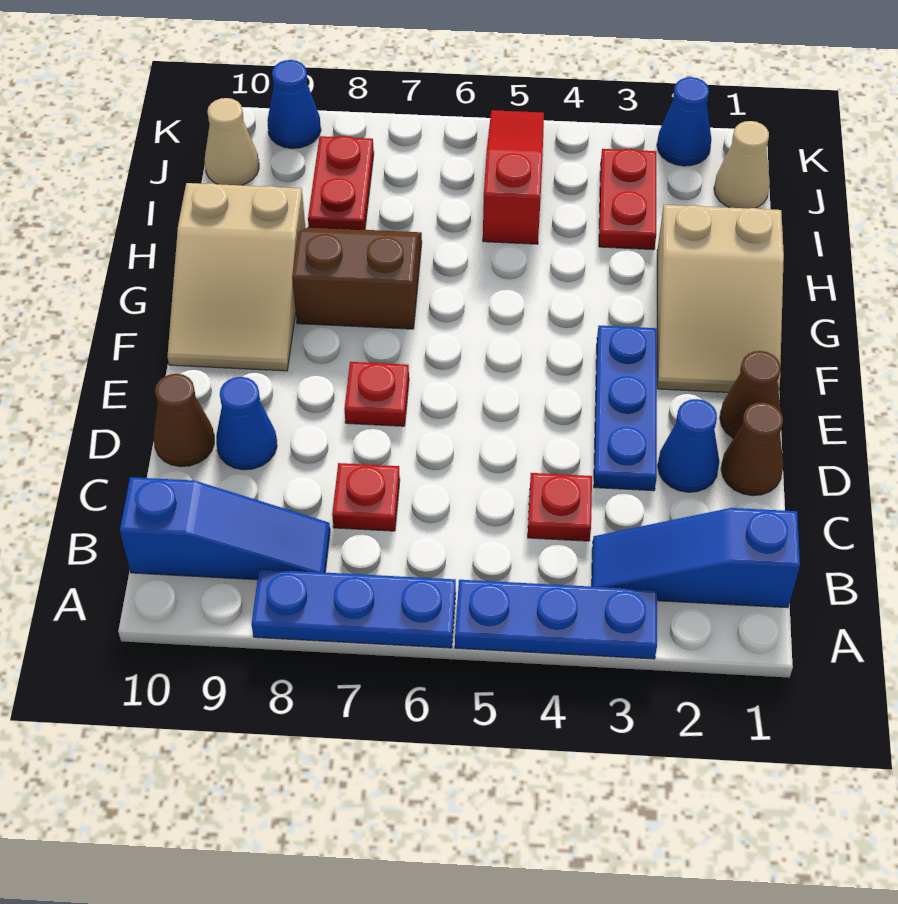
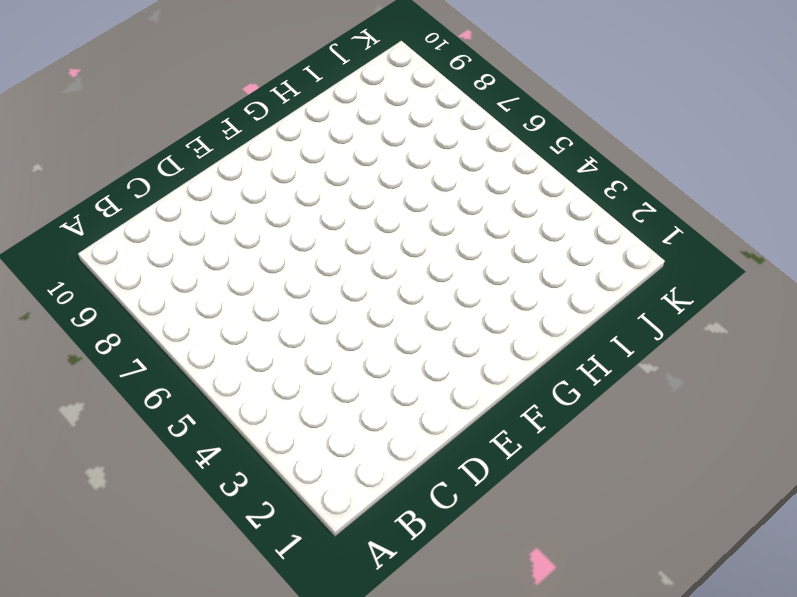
none -> blue plate A3:A5 level 1
none -> blue plate A6:A8 level 1
none -> blue slope B1:B3 level 1 top 1

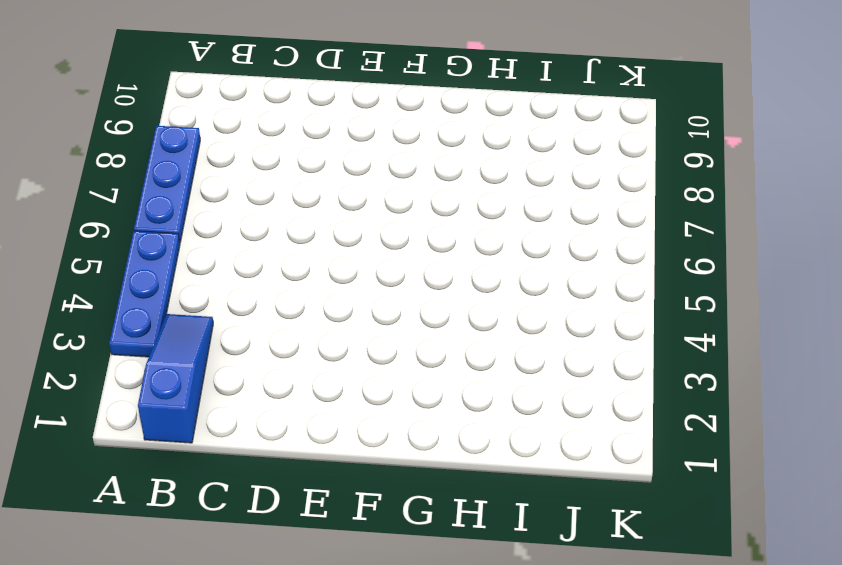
none -> blue slope B8:B10 level 1 top 10
none -> red plate C4 level 1
none -> red plate C7 level 1

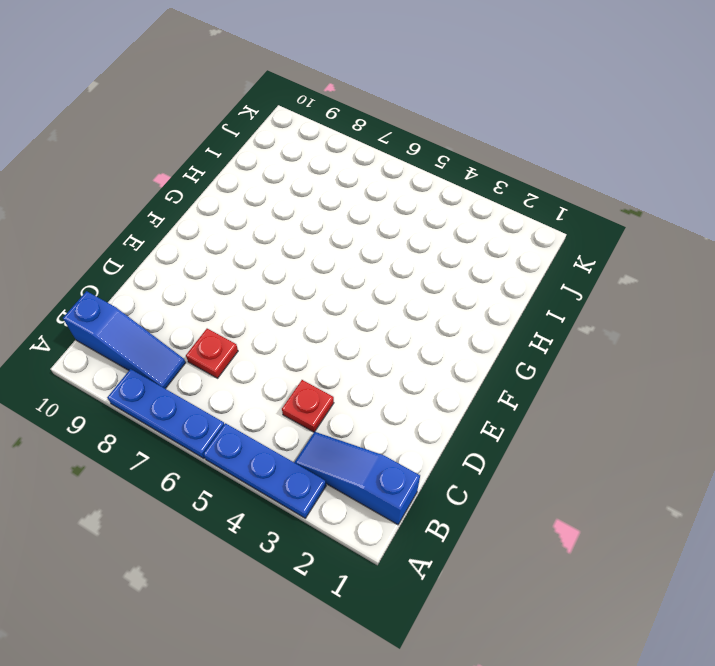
none -> brown cone D1 level 1
none -> blue cone D2 level 1
none -> blue plate D3:F3 level 1

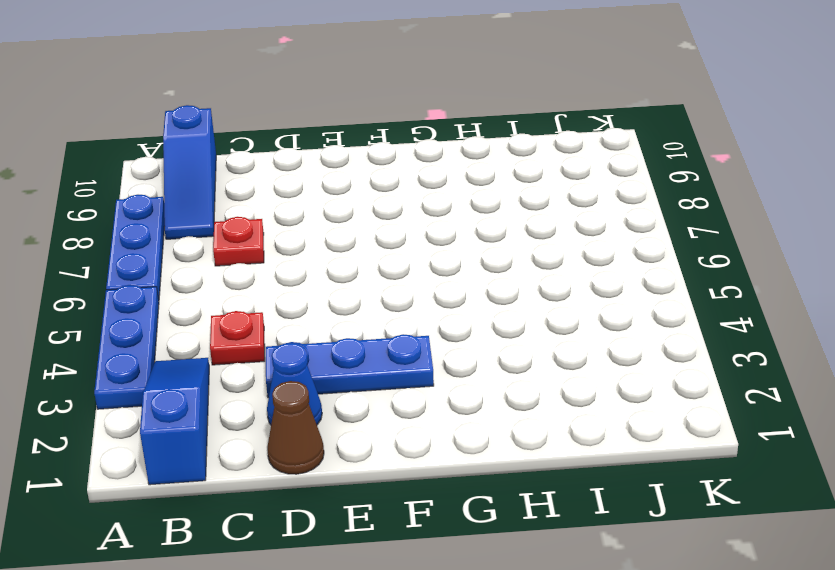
none -> blue cone D9 level 1
none -> brown cone D10 level 1
none -> brown cone E1 level 1

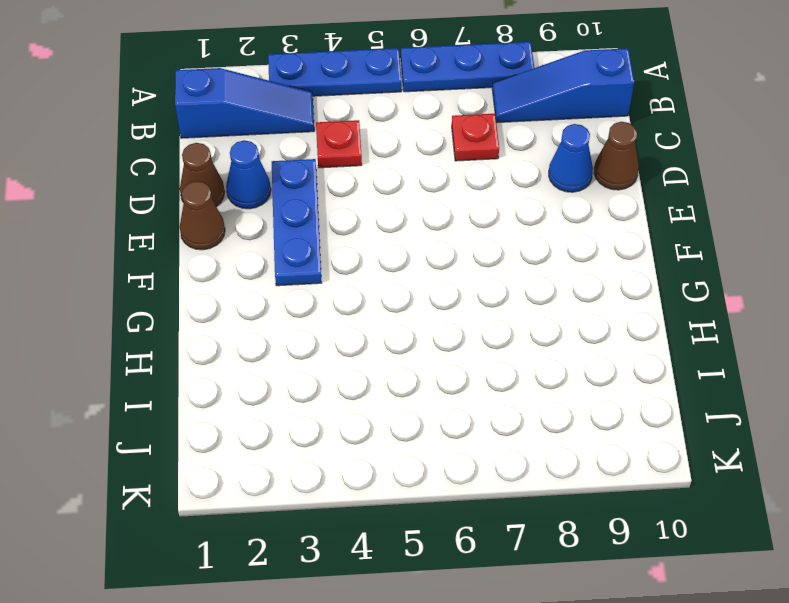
none -> red plate E7 level 1
none -> tan slope F1:H2 level 1 top H
none -> tan slope F9:H10 level 1 top H

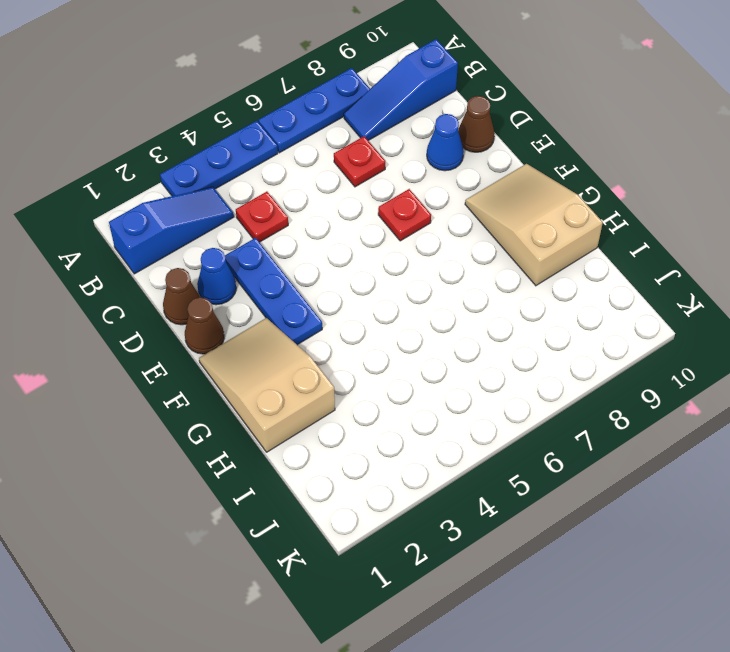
none -> brown slope G7:H8 level 1 top G
none -> red plate I3:J3 level 1
none -> red slope I5:K5 level 1 top I

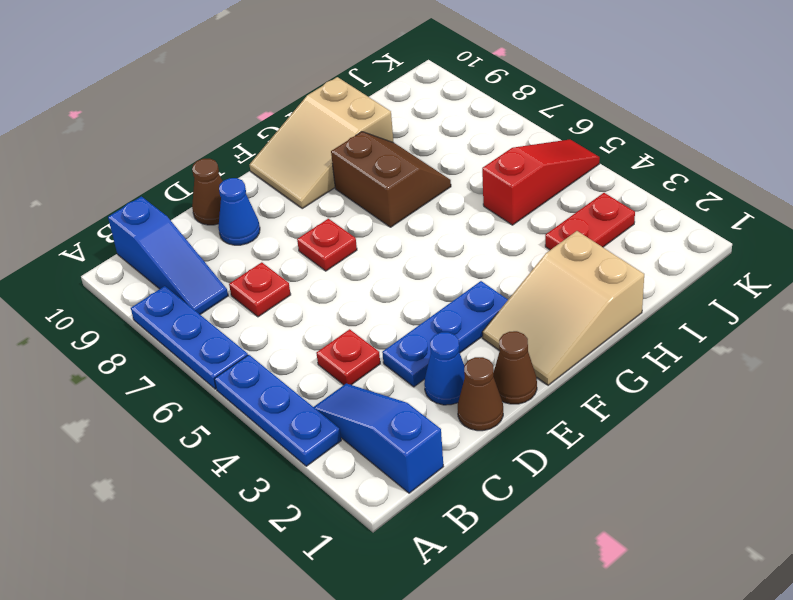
none -> red plate I8:J8 level 1
none -> tan cone J1 level 1
none -> tan cone J10 level 1

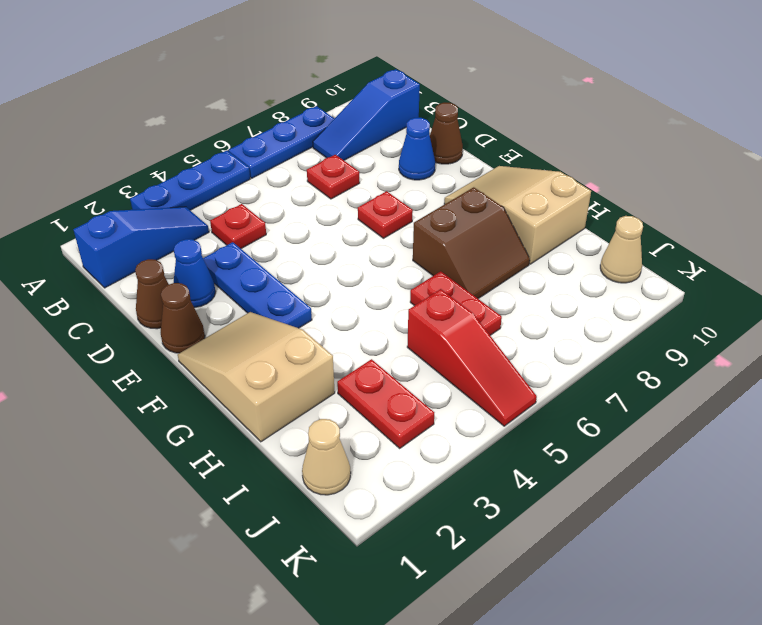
red plate H6:I6 level 1 -> red plate I8:J8 level 1
none -> blue cone K2 level 1
none -> blue cone K9 level 1

